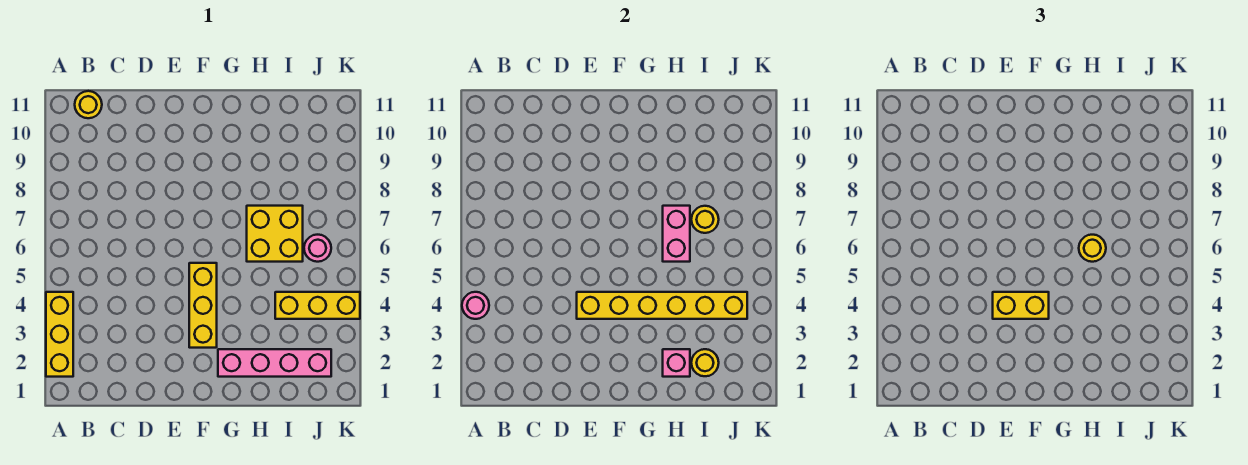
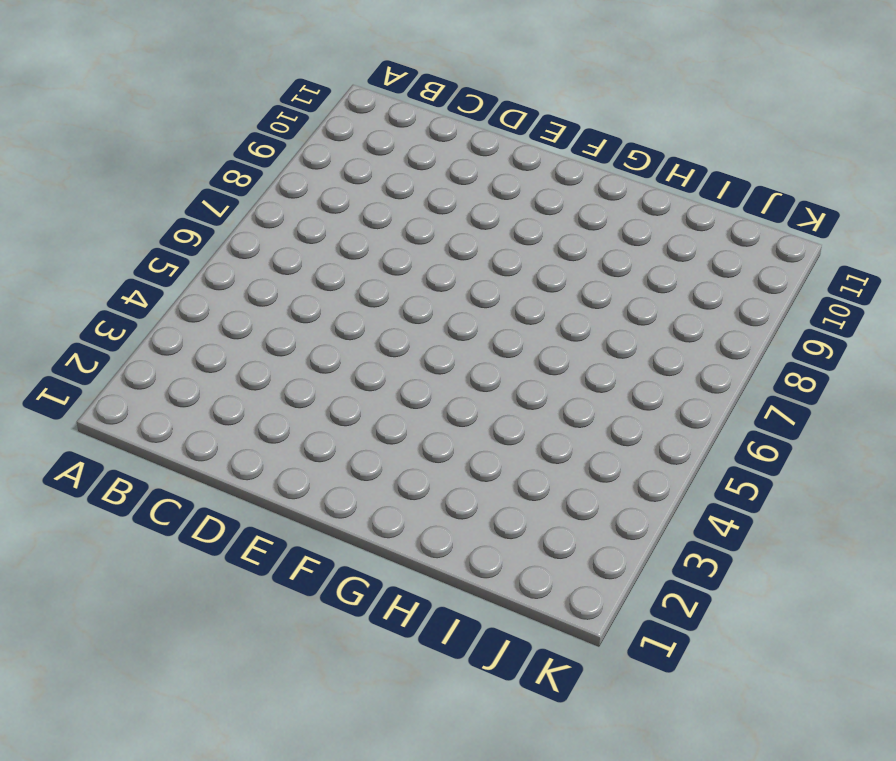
none -> yellow brick A2:A4 level 1
none -> yellow round brick B11 level 1
none -> yellow brick F3:F5 level 1

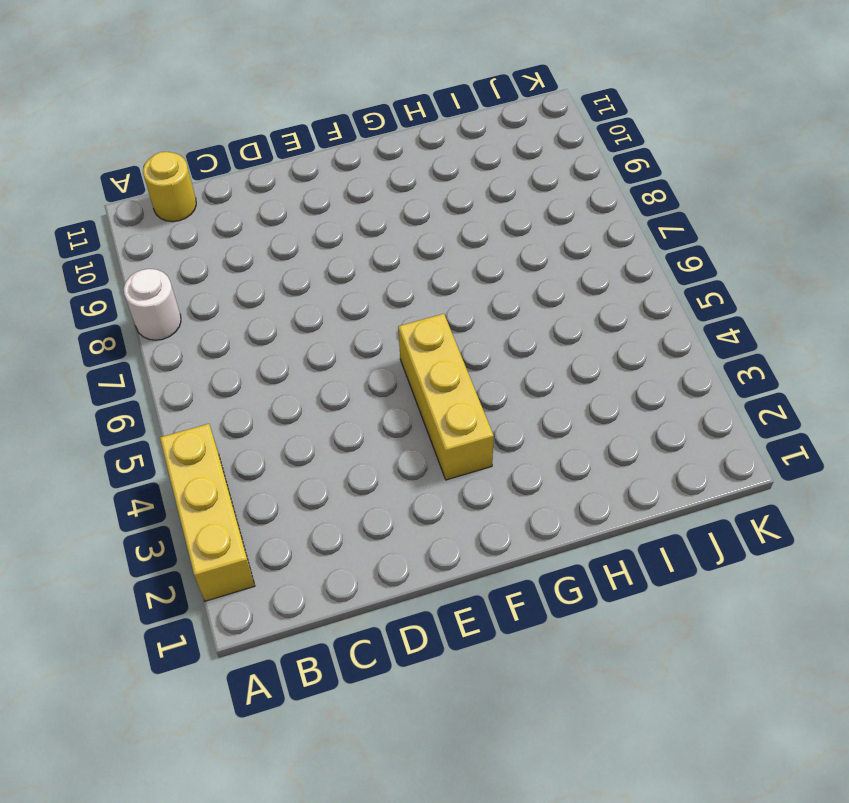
white round brick A8 level 1 -> none
none -> pink brick G2:J2 level 1
none -> yellow brick H6:I7 level 1
none -> yellow brick I4:K4 level 1

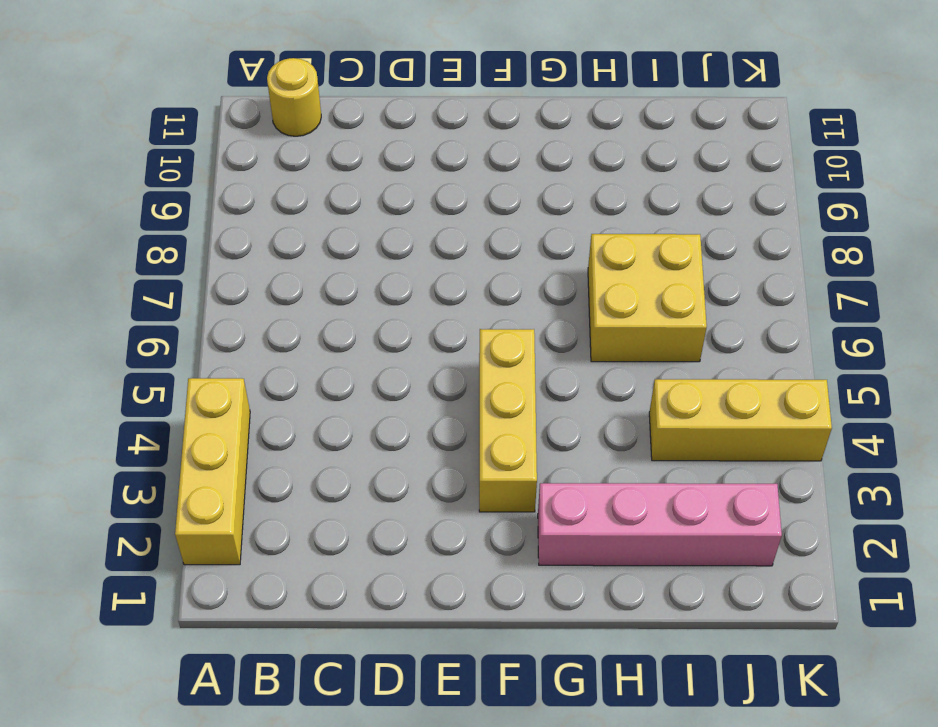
none -> pink round brick J6 level 1
none -> pink round brick A4 level 2
none -> yellow brick E4:J4 level 2

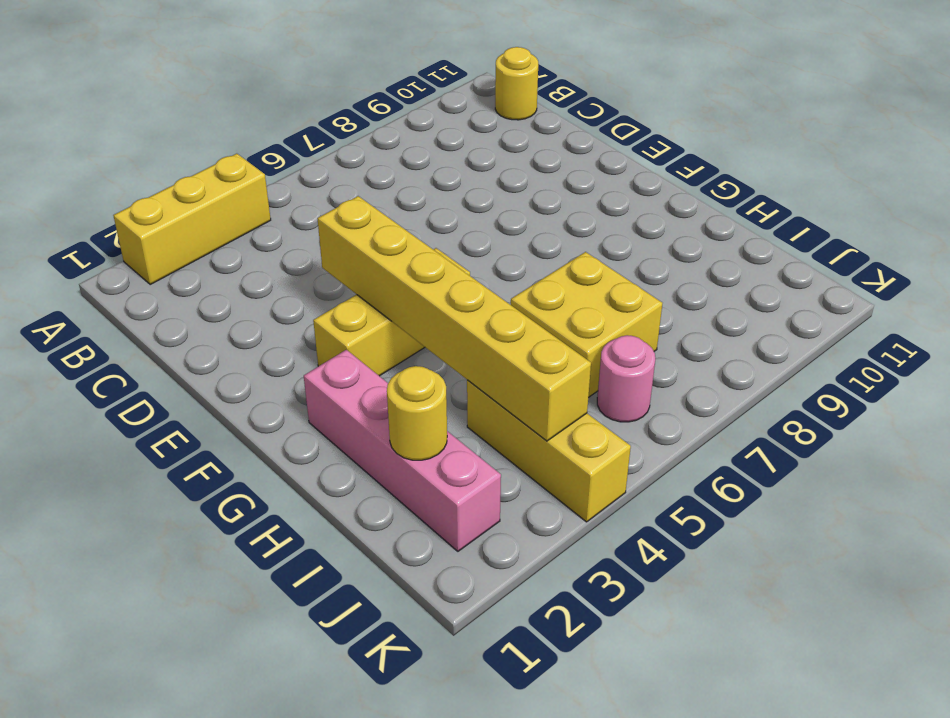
none -> pink round brick A4 level 2
none -> pink brick H2 level 2
none -> pink brick H6:H7 level 2

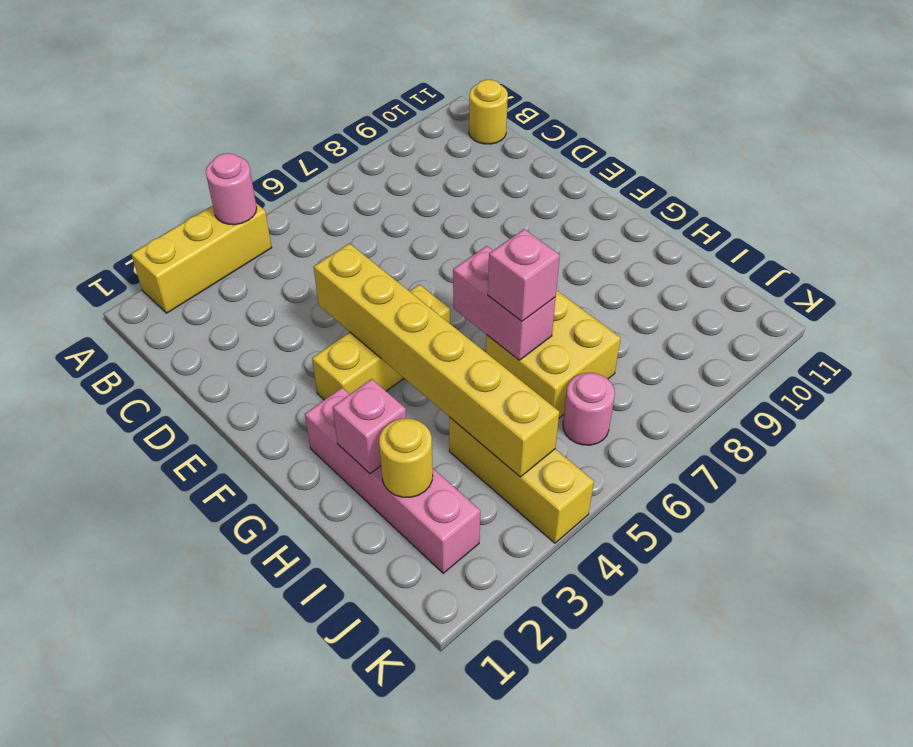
pink brick G6:H6 level 2 -> pink brick H6:H7 level 2
pink brick H6 level 3 -> yellow round brick H6 level 3
none -> yellow round brick I7 level 2
none -> yellow brick E4:F4 level 3

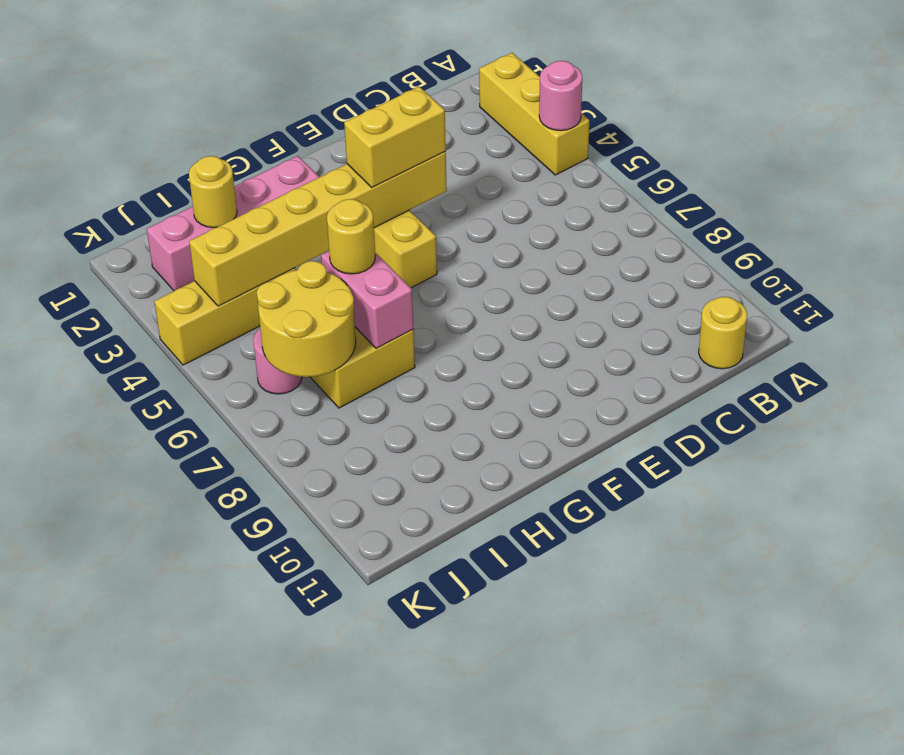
yellow round brick I6:J7 level 2 -> yellow round brick I7 level 2
none -> pink brick H2 level 2

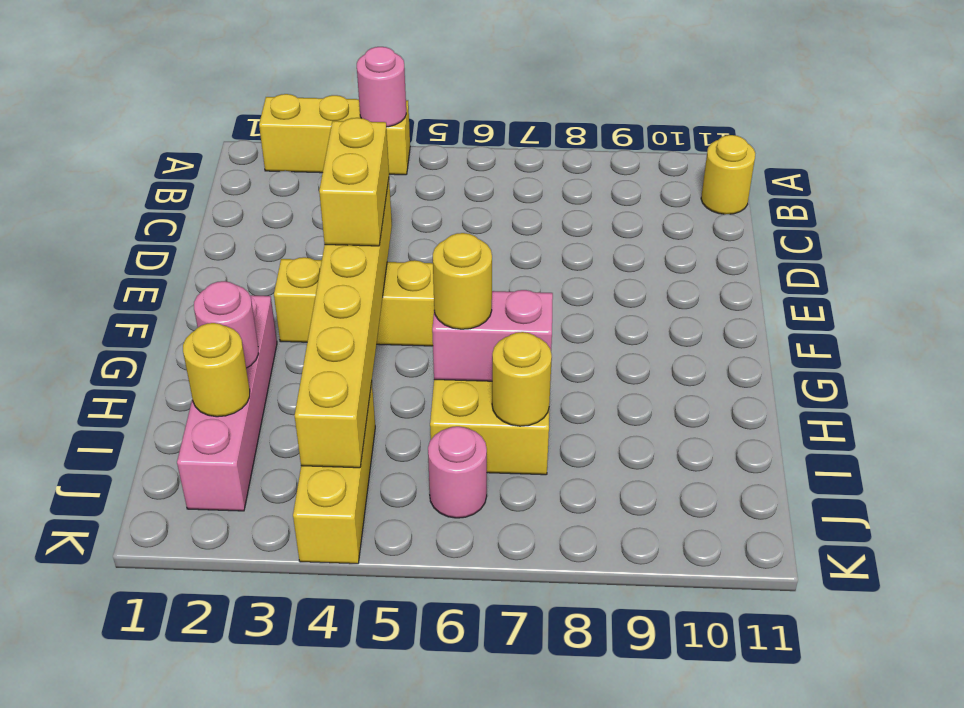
pink round brick H2 level 2 -> pink brick H2 level 2

